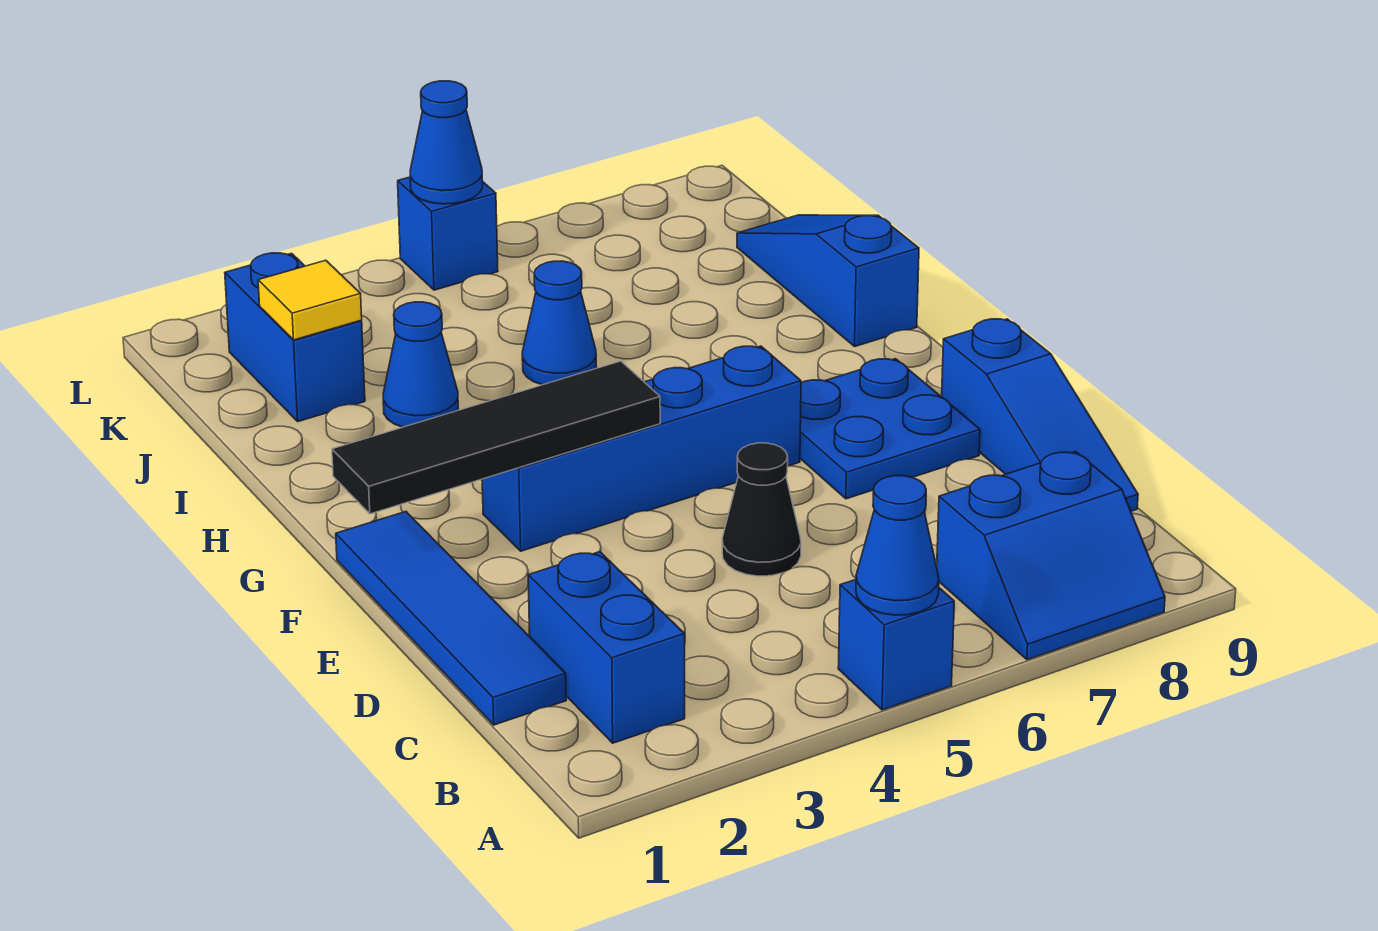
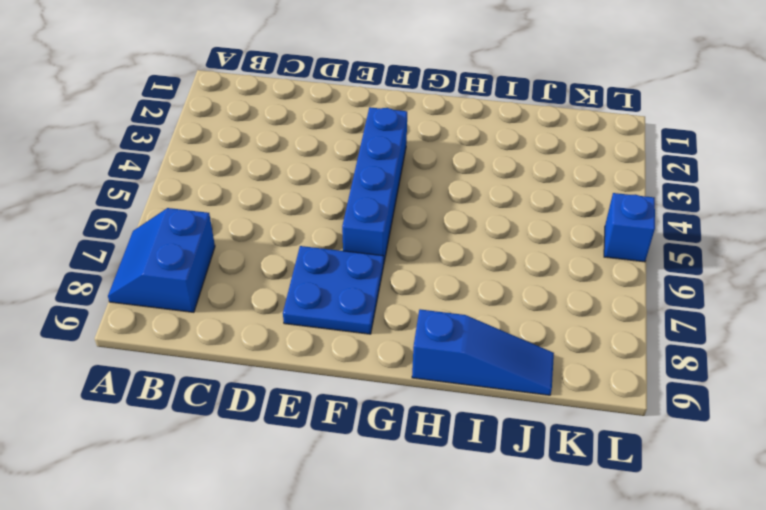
none -> blue brick A5 level 1
none -> blue brick B2:C2 level 1
none -> blue tile C1:F1 level 1

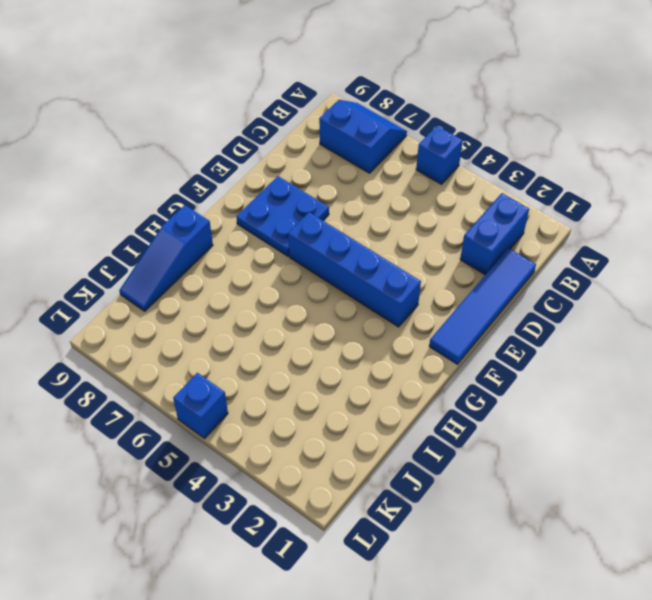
none -> blue slope C9:E9 level 1 top E
none -> black cone D5 level 1
none -> blue cone I3 level 1

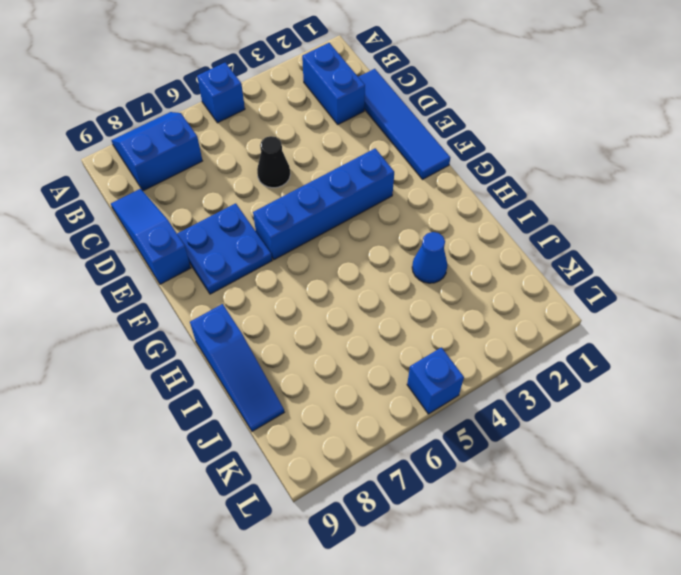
none -> blue cone I5 level 1
none -> blue brick J2:K2 level 1
none -> blue cone A5 level 2

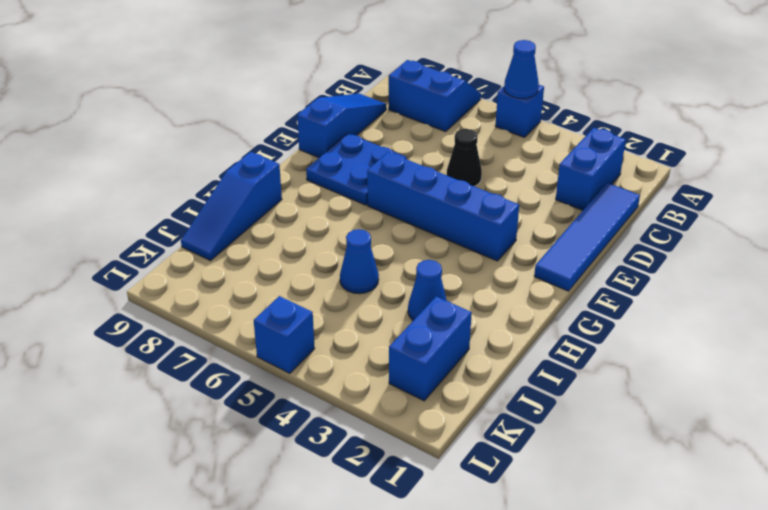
none -> black tile F1:F4 level 2
none -> yellow tile J2 level 2
none -> blue cone L5 level 2

